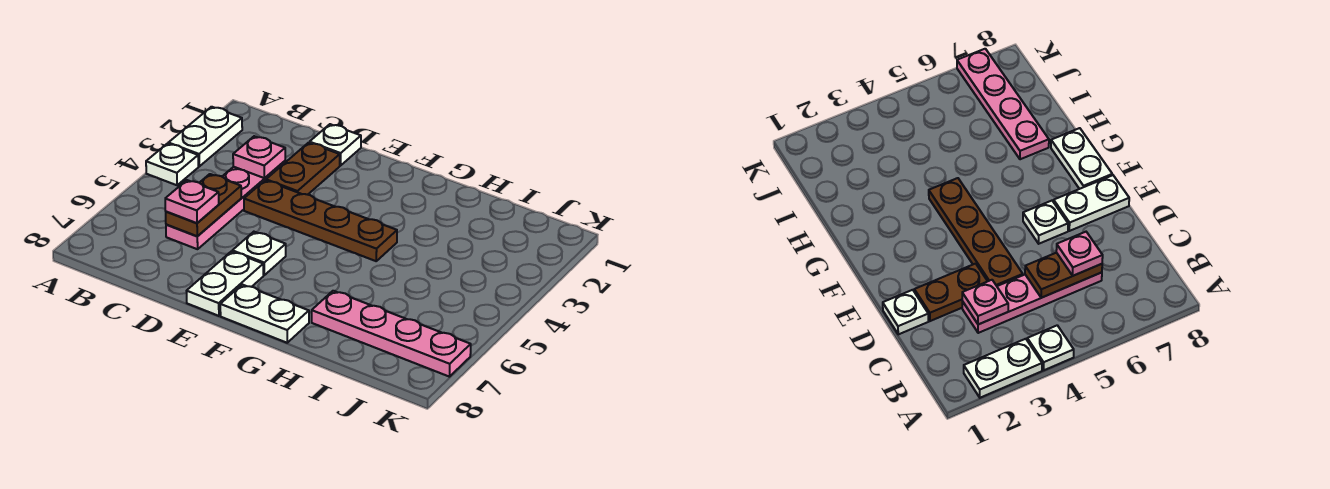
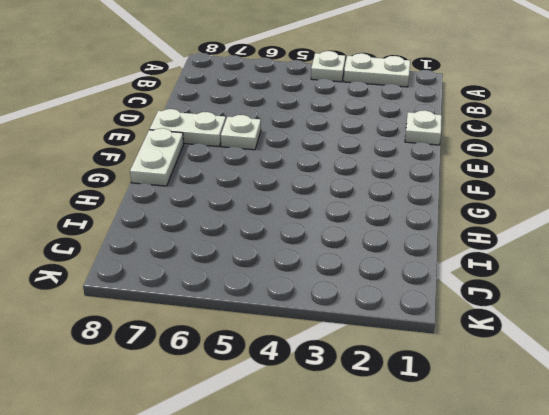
none -> pink plate C3:C6 level 1
none -> brown plate D2:D3 level 1
none -> brown plate D4:G4 level 1

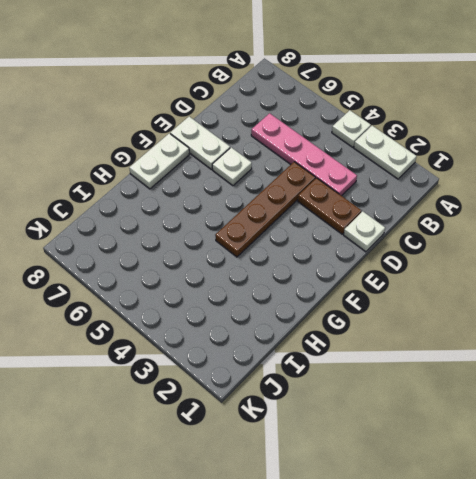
none -> pink plate H7:K7 level 1
none -> pink plate C3 level 2
none -> brown plate C5:C6 level 2

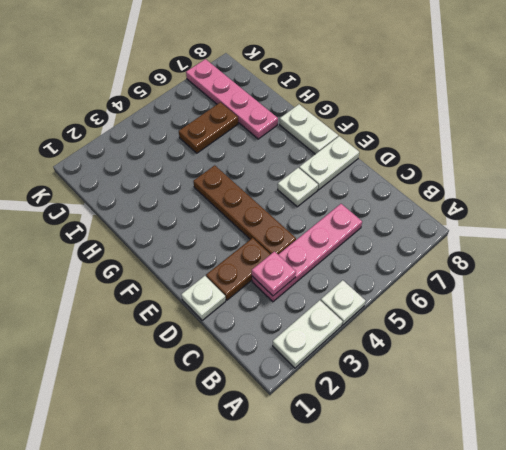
brown plate I5:I6 level 1 -> brown plate C5:C6 level 2
none -> pink plate C6 level 3

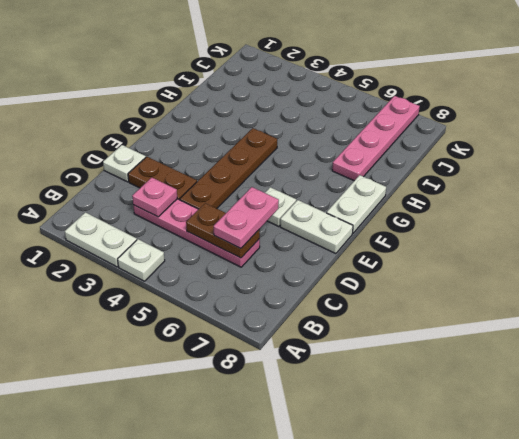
pink plate C6:D6 level 3 -> pink plate C6 level 3

